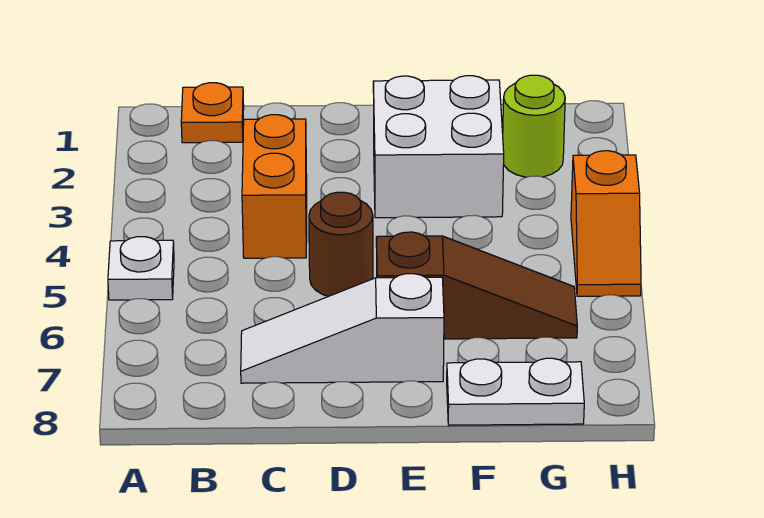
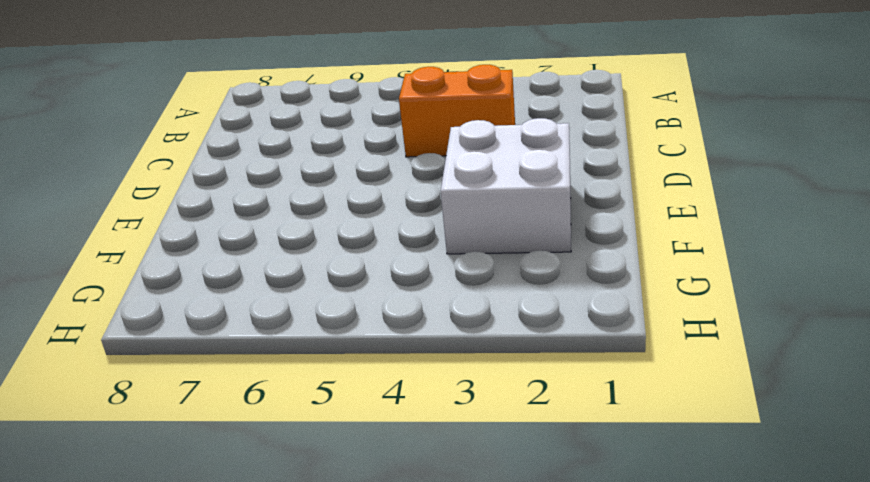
none -> white plate A5 level 1
none -> orange plate B1 level 1

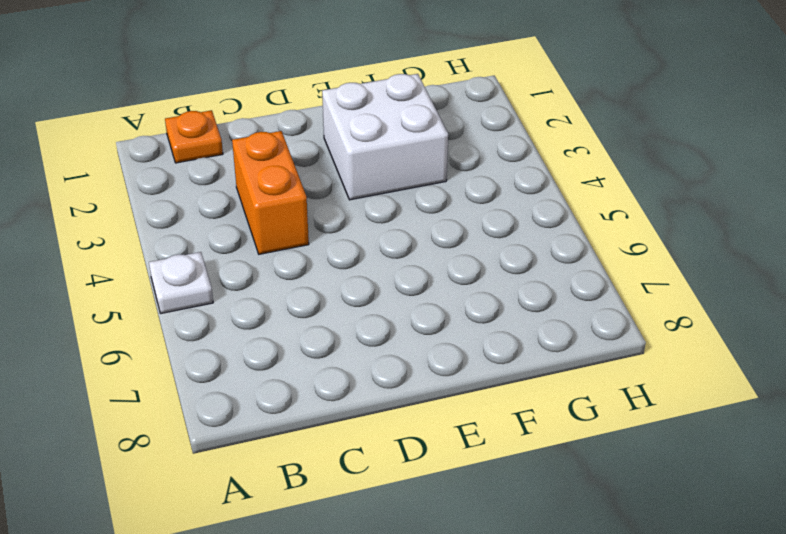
none -> white slope C7:E7 level 1 top E
none -> brown round brick D5 level 1

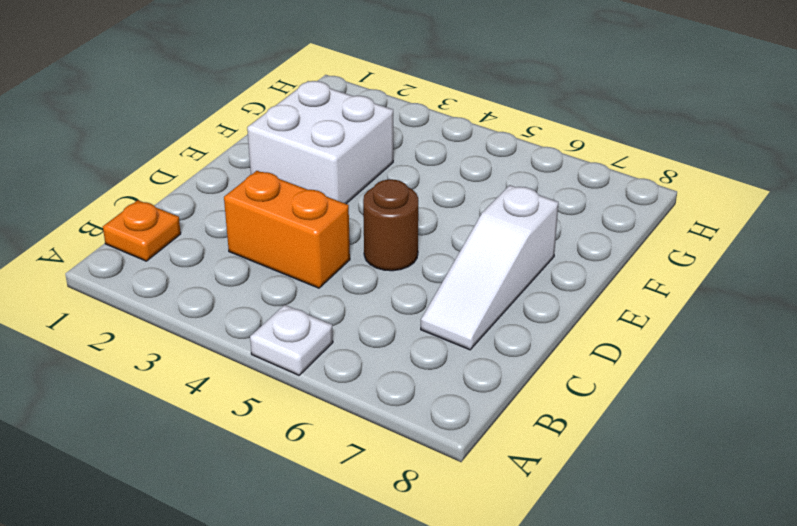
none -> brown slope E6:G6 level 1 top E
none -> white plate F8:G8 level 1

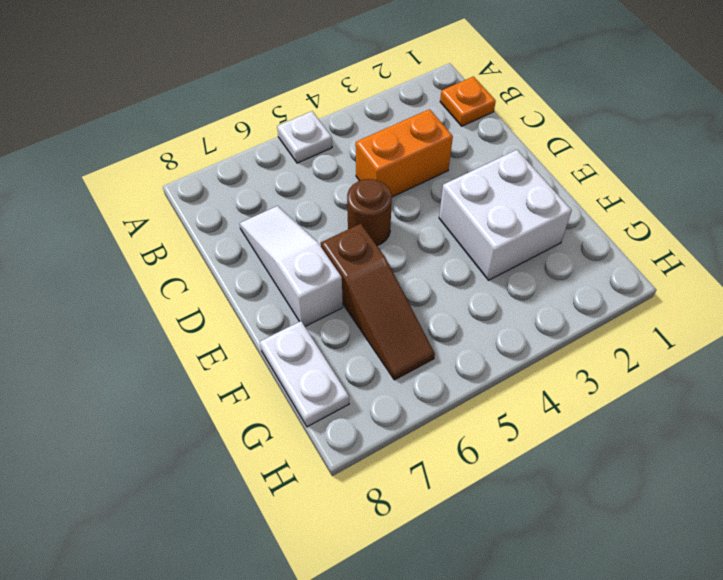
none -> lime round brick G2 level 1
none -> orange slope H4:H5 level 1 top 4

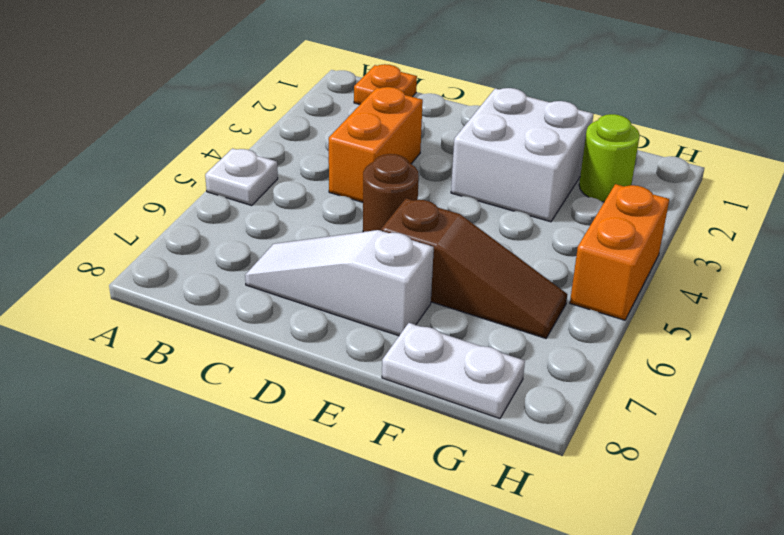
orange brick H4:H5 level 1 -> orange slope H4:H5 level 1 top 4

